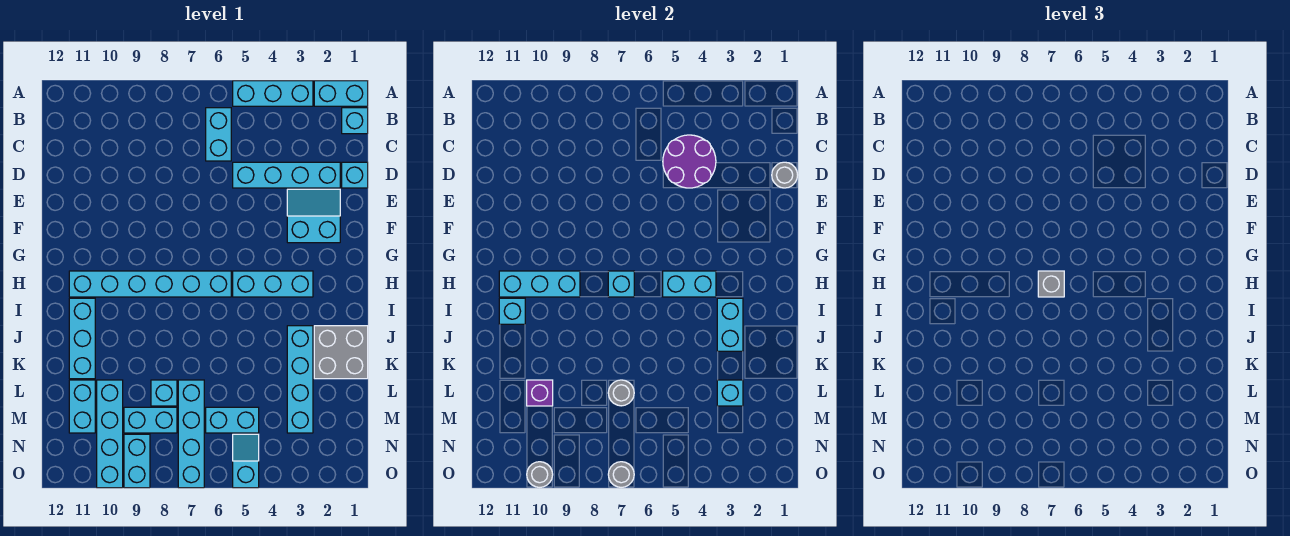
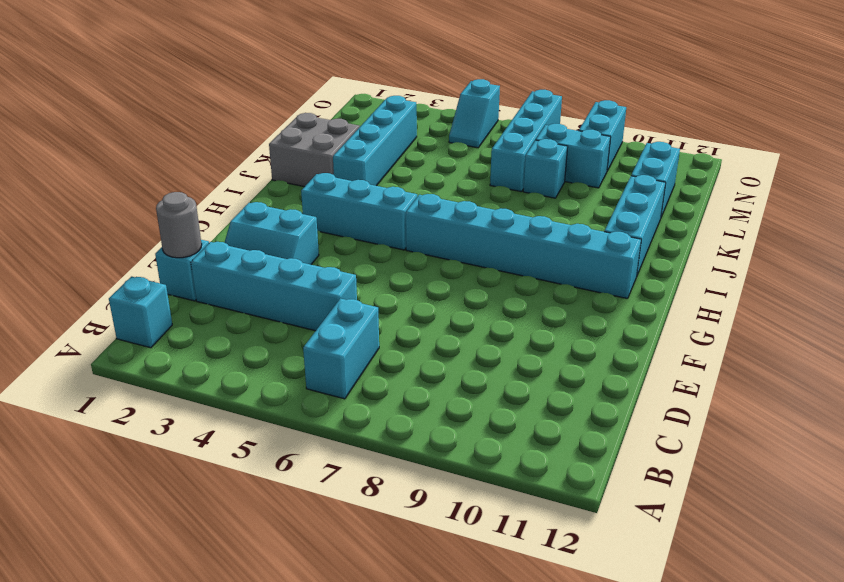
none -> cyan brick A1:A2 level 1
none -> cyan brick A3:A5 level 1
none -> cyan brick L10:O10 level 1
none -> cyan brick M5:M6 level 1

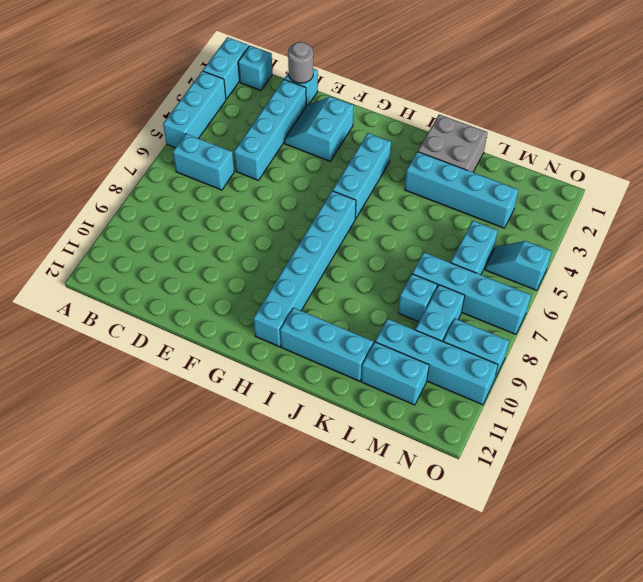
none -> purple round brick C4:D5 level 2
none -> cyan brick H4:H5 level 2
none -> cyan brick H7 level 2
none -> cyan brick H9:H11 level 2

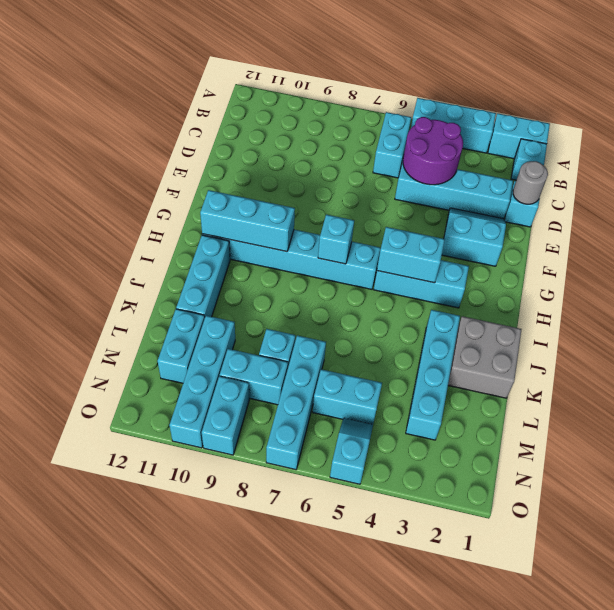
none -> cyan brick I3:J3 level 2
none -> cyan brick I11 level 2
none -> cyan brick L3 level 2
none -> grey round brick L7 level 2

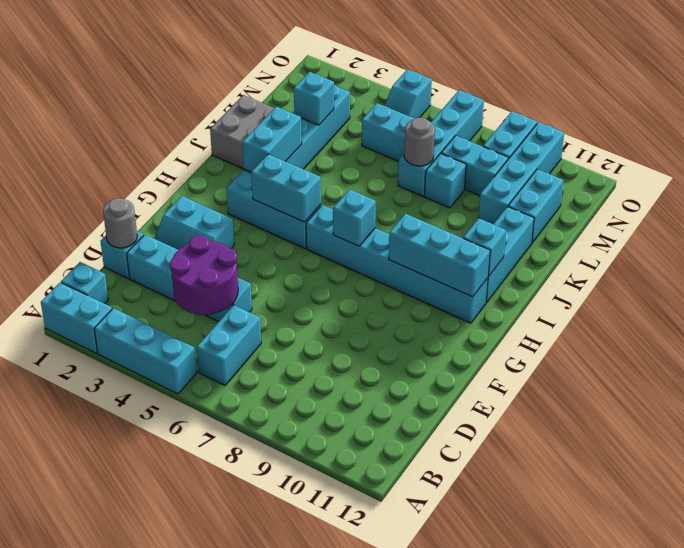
none -> purple brick L10 level 2
none -> grey round brick O7 level 2
none -> grey round brick O10 level 2
none -> grey brick H7 level 3

